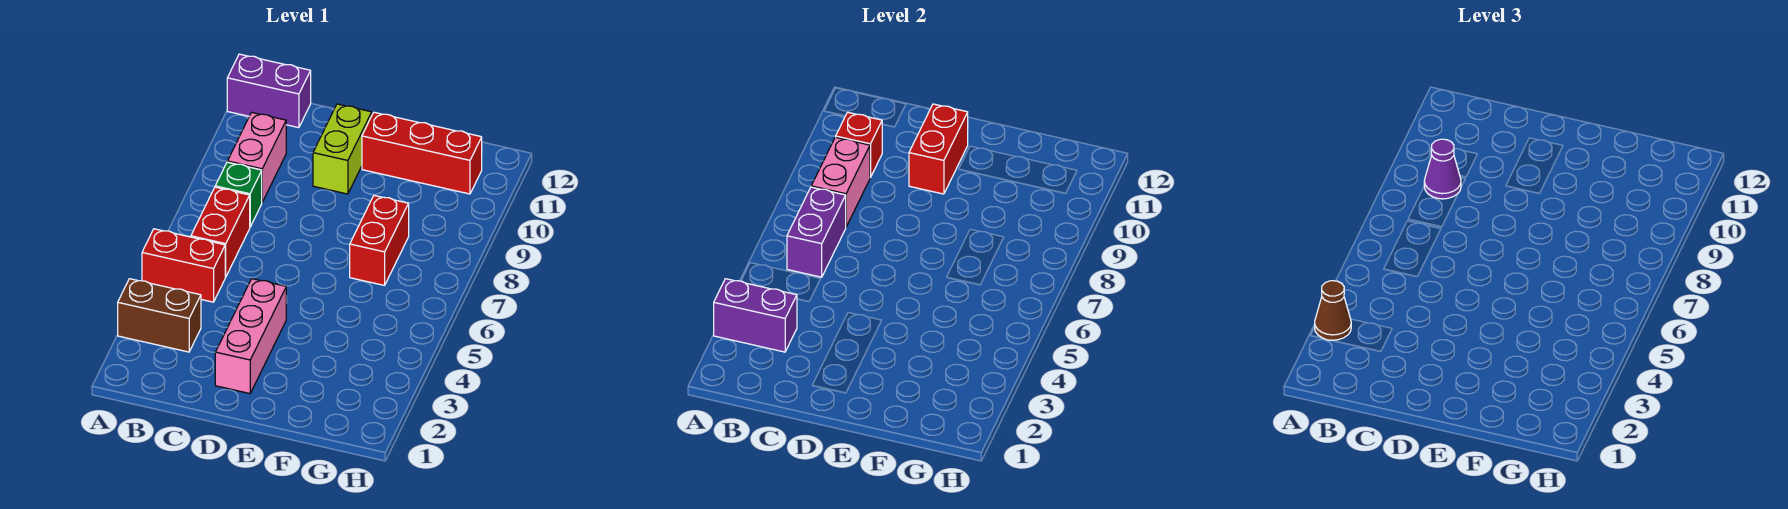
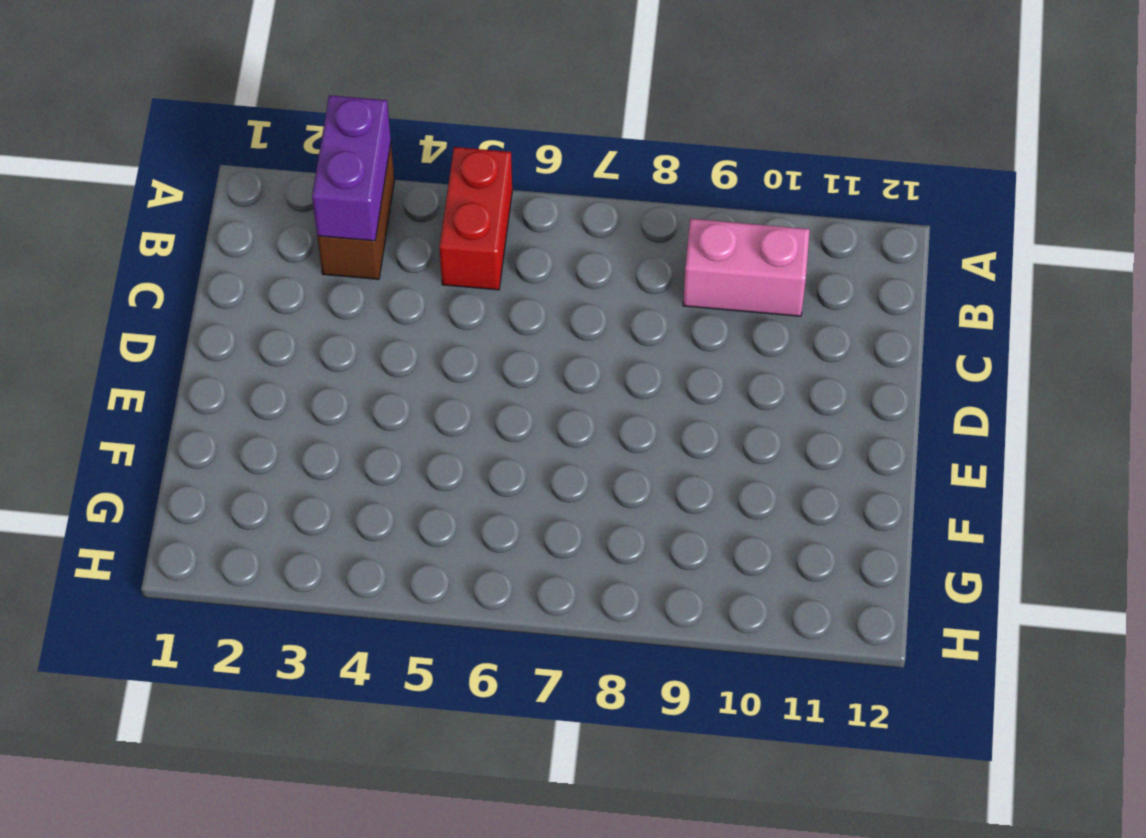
none -> purple brick A12:B12 level 1
none -> red brick B6:B7 level 1
none -> green brick B8 level 1

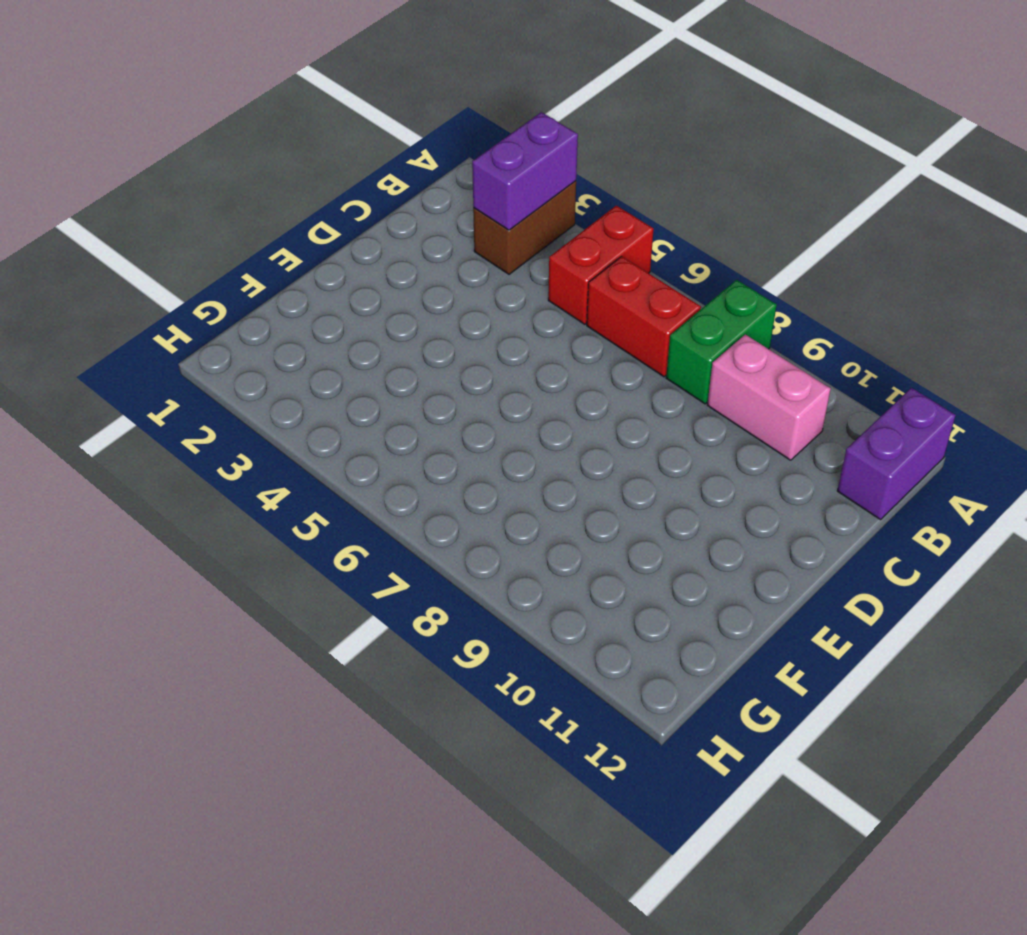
green brick A8:B8 level 1 -> green brick B8 level 1
none -> pink brick D2:D4 level 1
none -> lime brick D10:D11 level 1
none -> red brick E11:G11 level 1

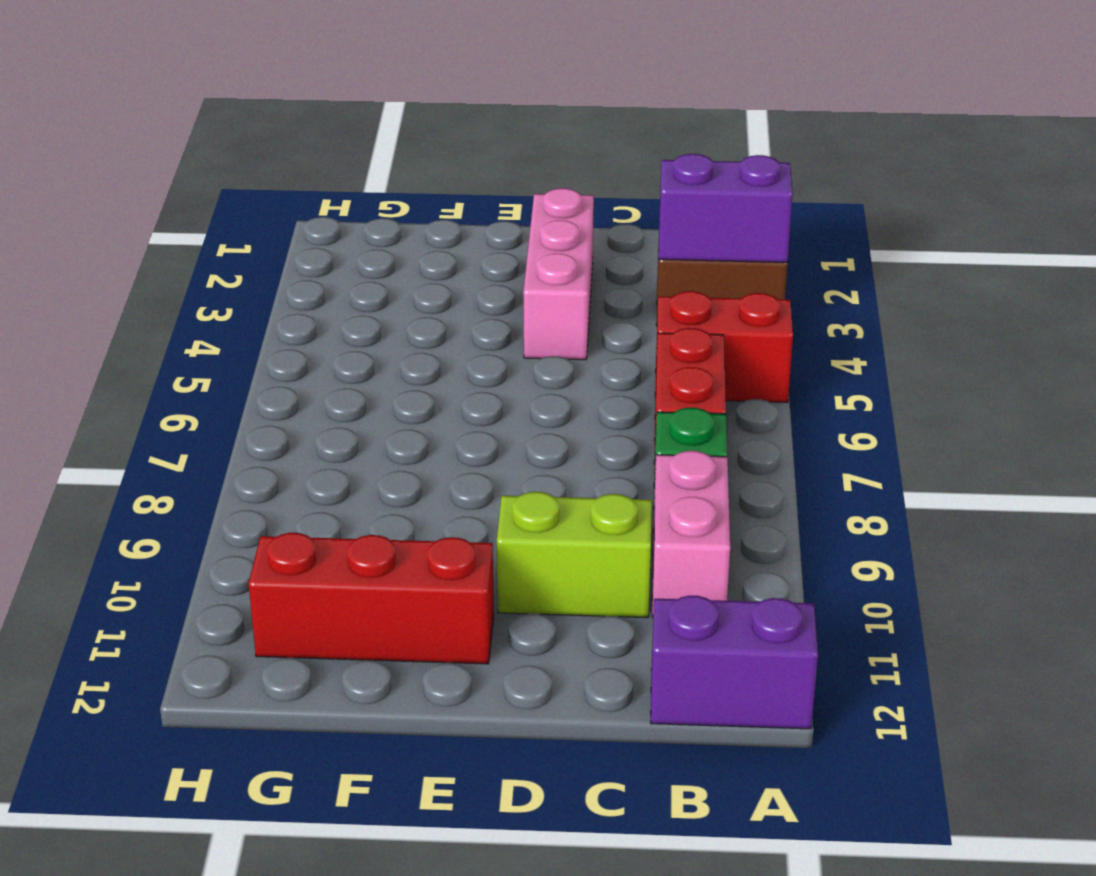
lime brick C10:D10 level 1 -> lime brick D10:D11 level 1
none -> red brick F7:F8 level 1
none -> purple brick B6:B7 level 2
none -> pink brick B8:B9 level 2

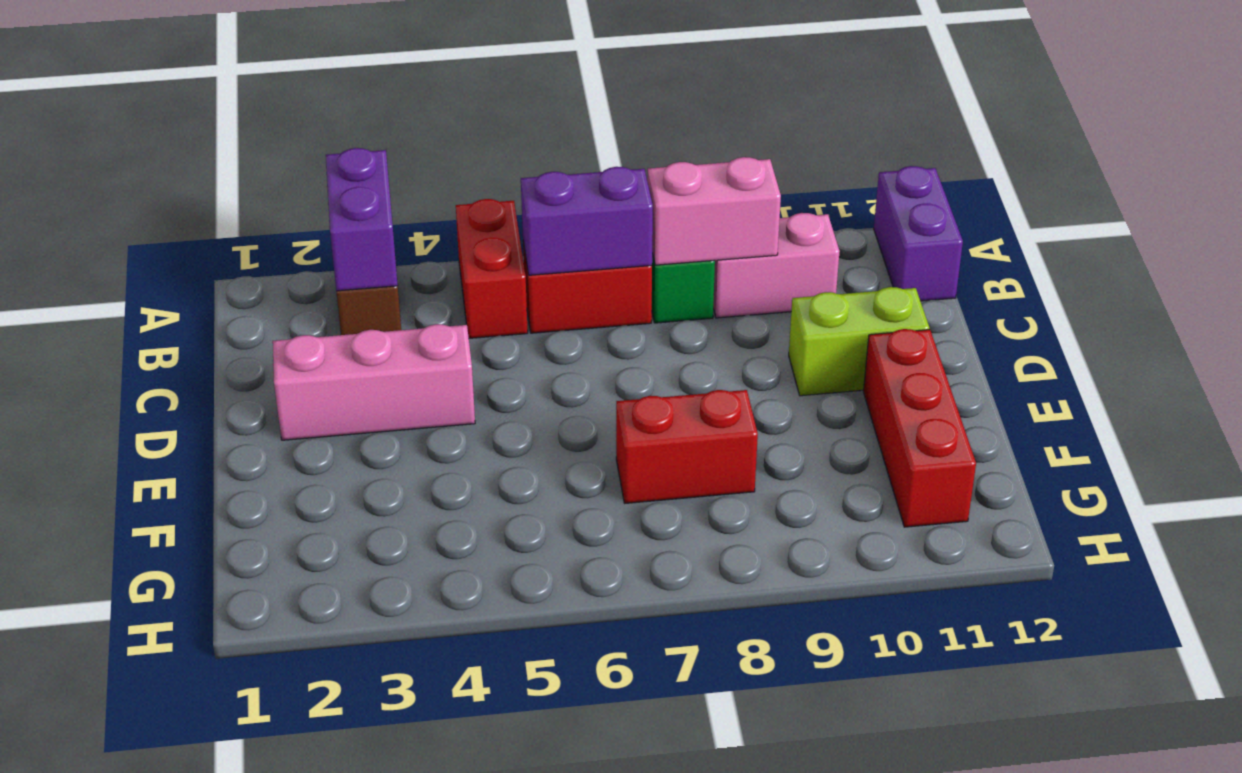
none -> red brick B10 level 2
none -> red brick D10:D11 level 2
none -> brown cone A3 level 3

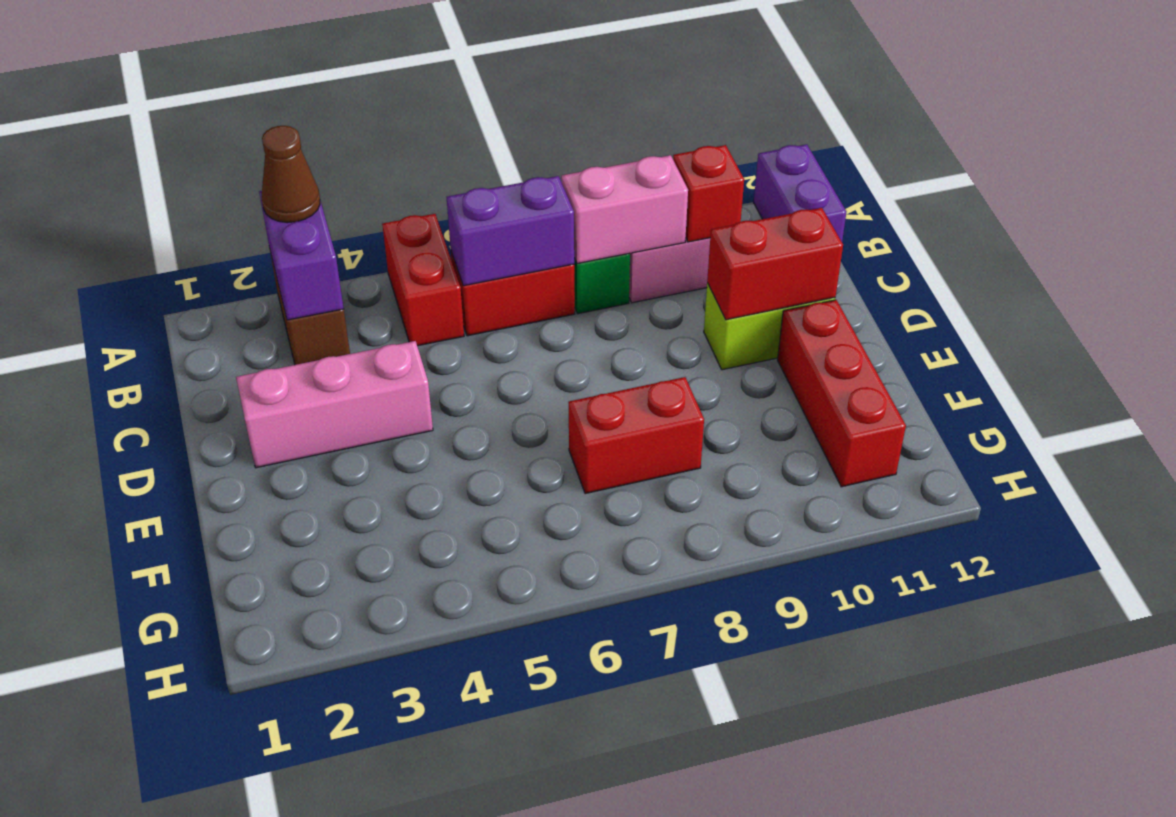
none -> purple cone B9 level 3

